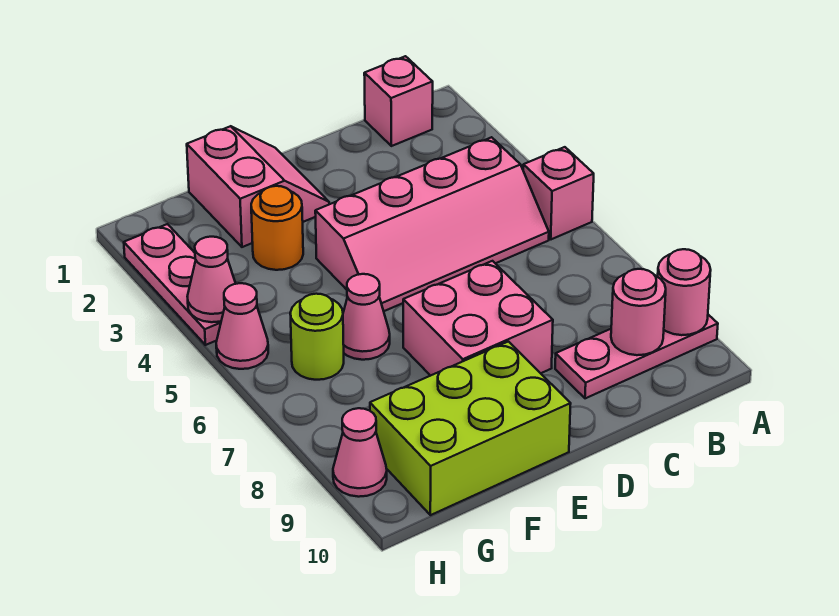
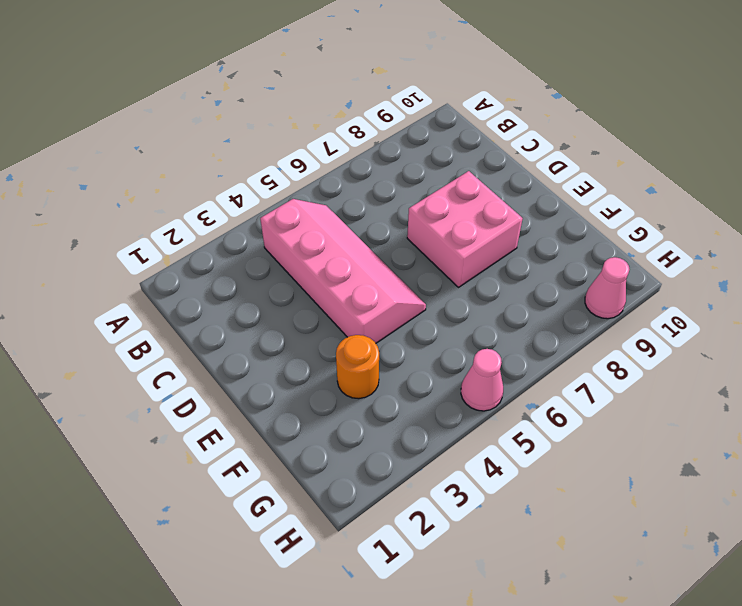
none -> pink brick A5 level 1
none -> pink plate A9:C9 level 1
none -> pink brick B1 level 1

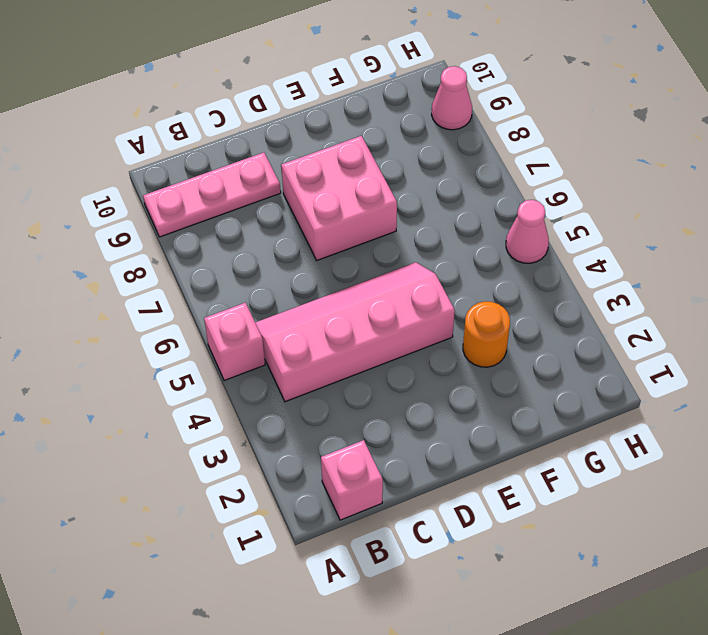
none -> pink slope E1:F2 level 1 top F
none -> lime brick E9:G10 level 1
none -> pink cone F6 level 1

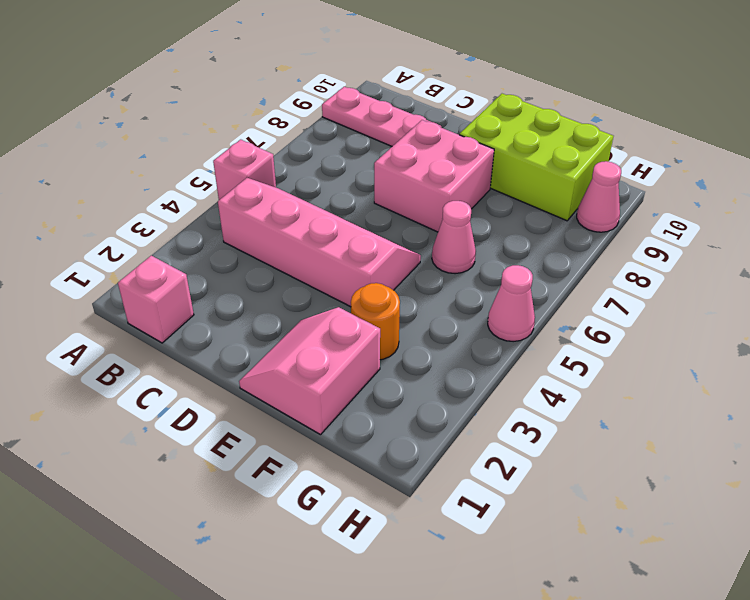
none -> lime round brick G6 level 1
none -> pink plate H2:H4 level 1
none -> pink round brick A9 level 2

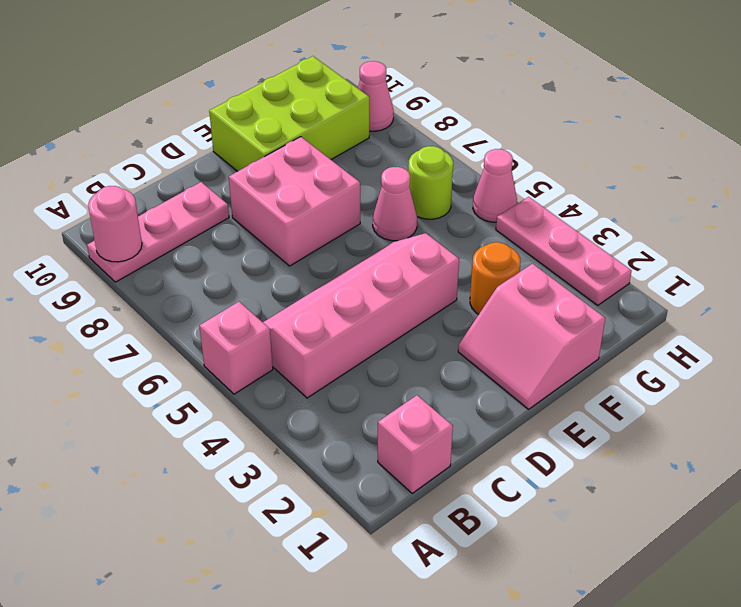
none -> pink round brick B9 level 2
none -> pink cone H4 level 2

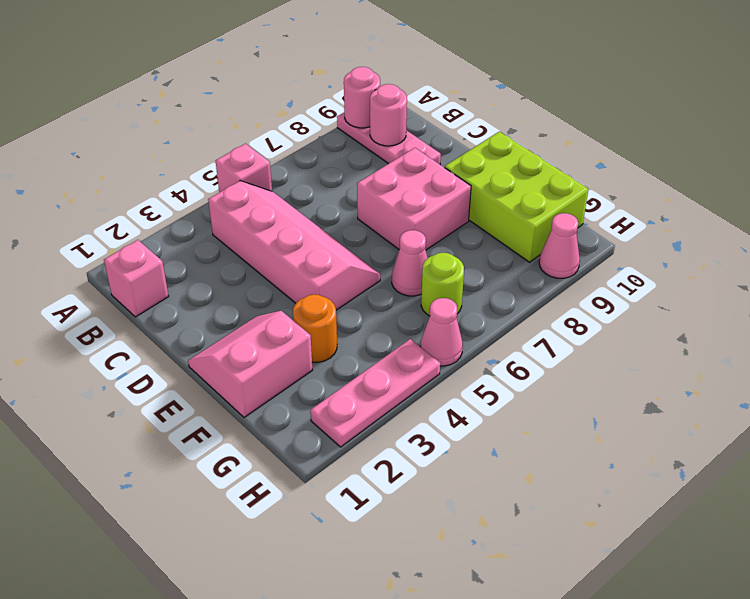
none -> pink cone H4 level 2

